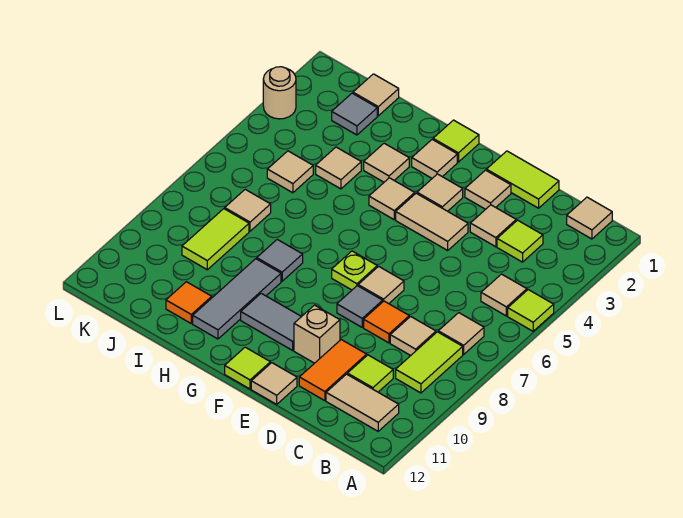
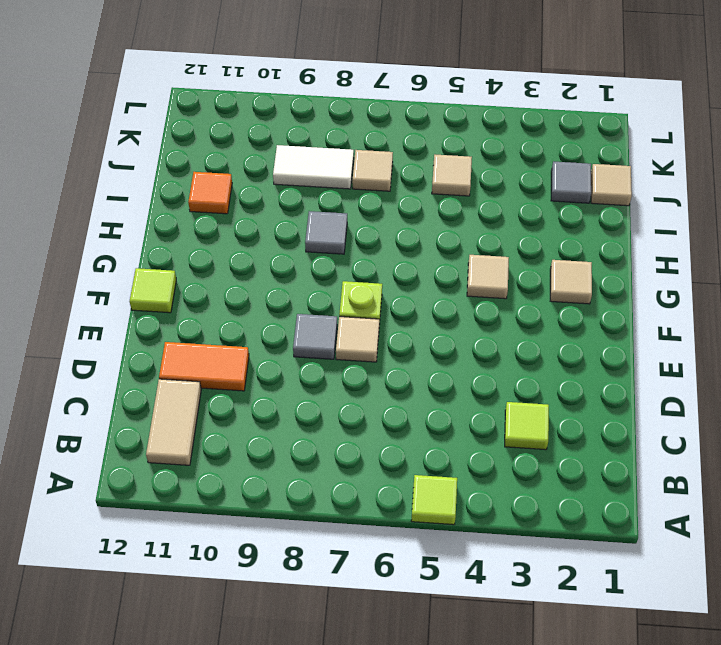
white tile J8:J9 level 1 -> lime tile J8:J9 level 1
none -> tan tile B1 level 1
none -> tan tile B5 level 1
none -> tan tile B7 level 1
none -> lime tile B8:B9 level 1

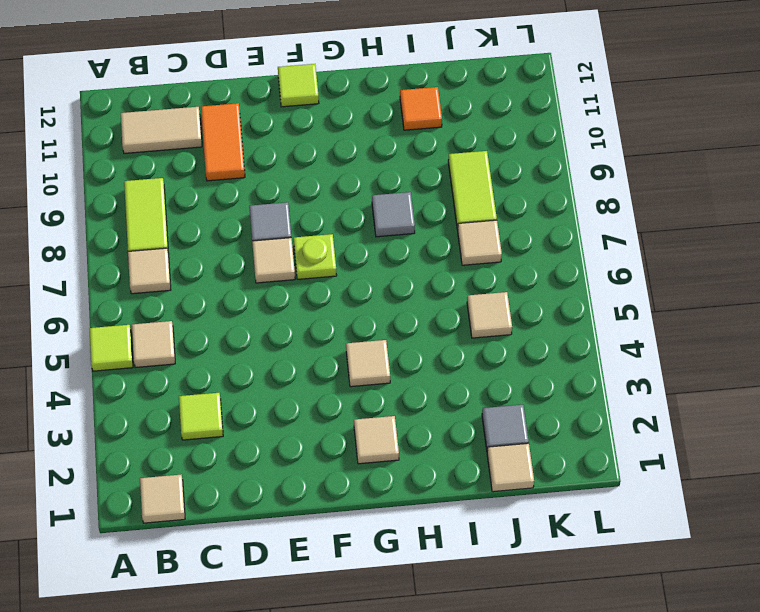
none -> tan tile C8 level 1
none -> lime tile C10 level 1
none -> lime tile D1:E1 level 1
none -> tan tile D3 level 1

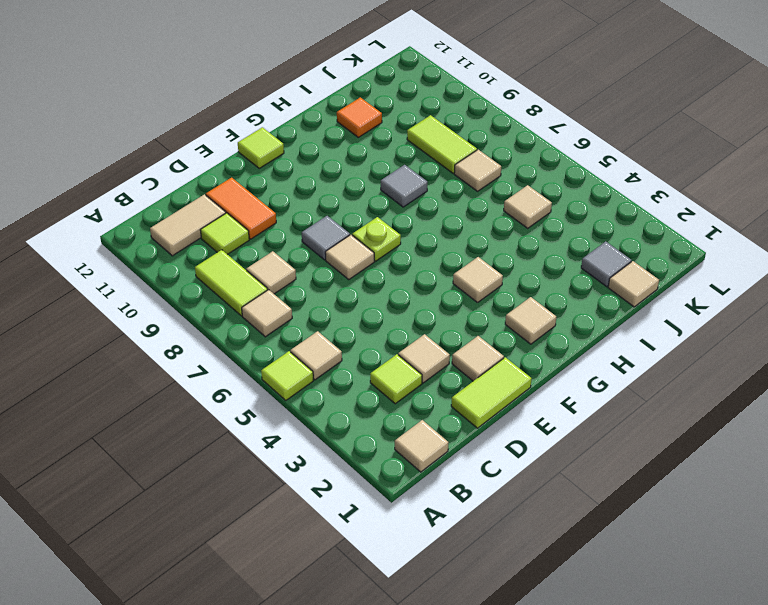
none -> orange tile D8 level 1
none -> tan tile E4:F4 level 1
none -> tan brick E10 level 1
none -> tan tile E12 level 1

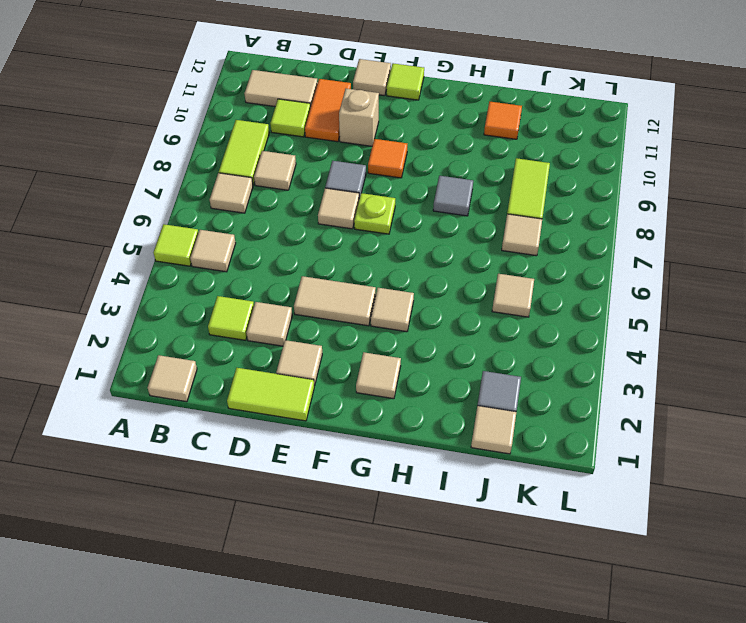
orange tile F9 level 1 -> orange tile D8 level 1
none -> tan tile F3 level 1
none -> grey tile F10:G10 level 1
none -> lime tile G1 level 1
none -> tan tile H3 level 1

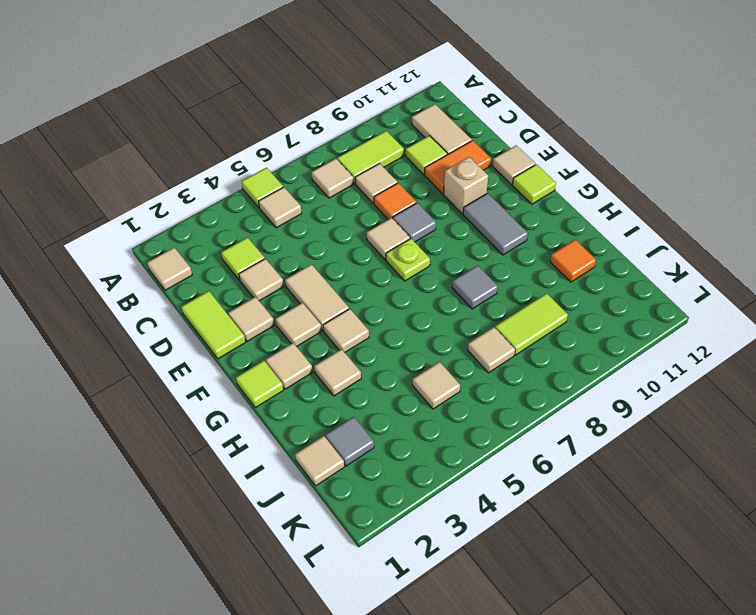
none -> grey tile H9:H11 level 1
none -> tan tile I4 level 1
none -> tan round brick L3 level 1

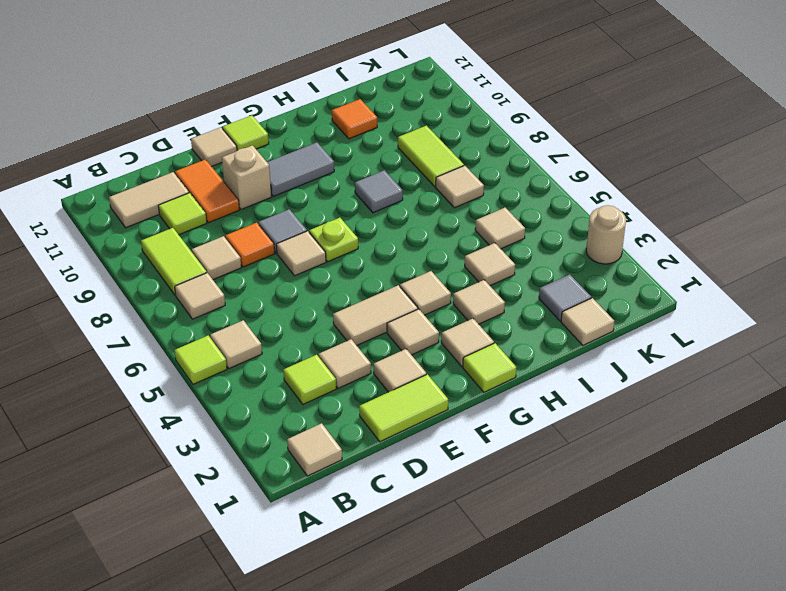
none -> grey tile H9:H11 level 1

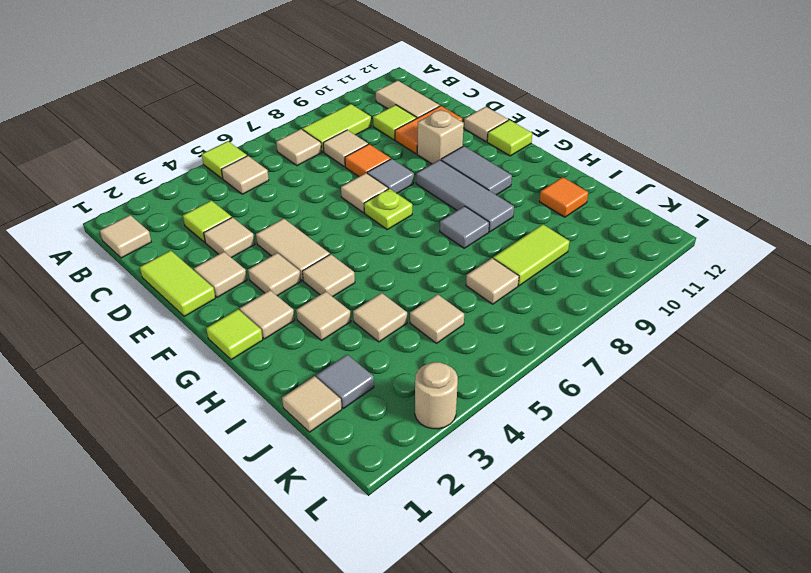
grey tile F9:H9 level 1 -> grey tile H9:H11 level 1

